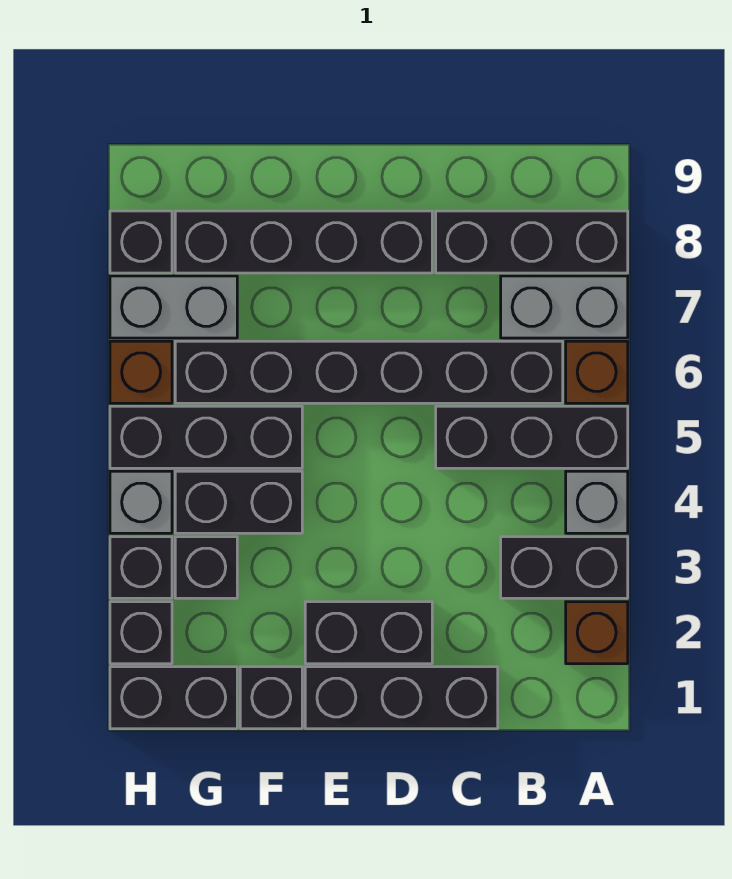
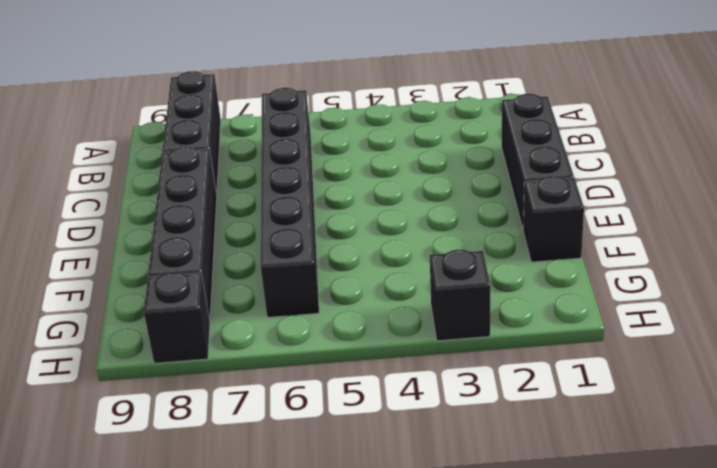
none -> brown brick A2 level 1
none -> black brick A3:B3 level 1
none -> grey brick A4 level 1

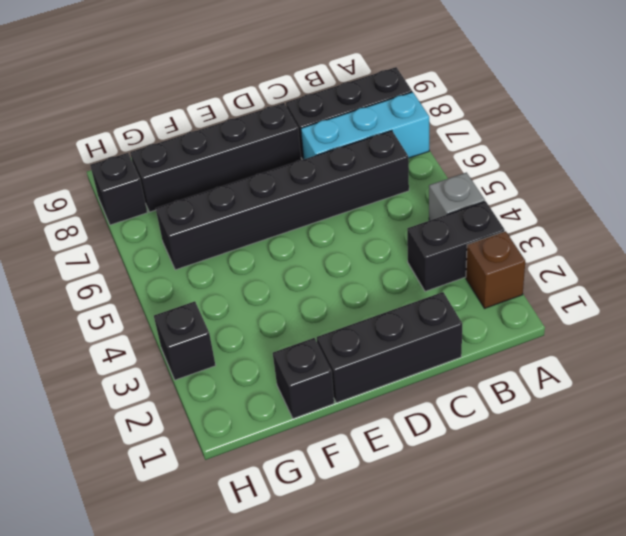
cyan brick A7:C7 level 1 -> grey brick A7:B7 level 1
none -> black brick A5:C5 level 1
none -> brown brick A6 level 1
none -> black brick D2:E2 level 1

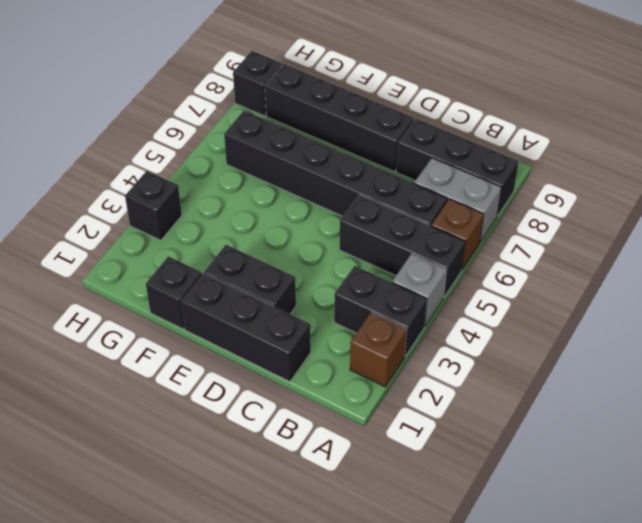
none -> black brick F4:G4 level 1
none -> black brick F5:H5 level 1
none -> black brick G1:H1 level 1

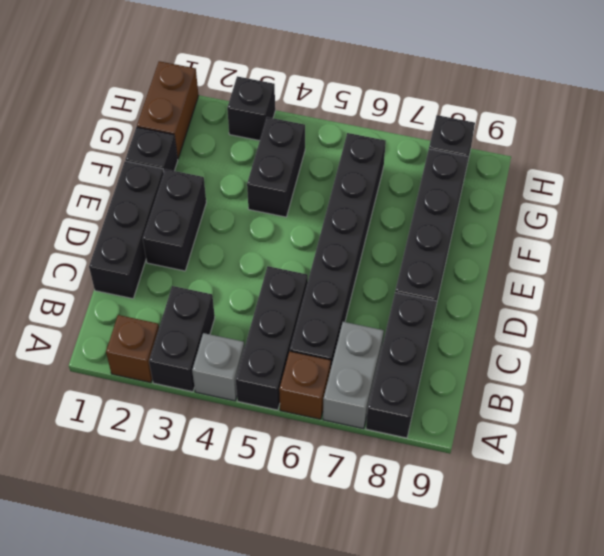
brown brick G1:H1 level 1 -> black brick G1:H1 level 1
none -> black brick F5:H5 level 1
none -> black brick G3 level 1
none -> grey brick G7:H7 level 1

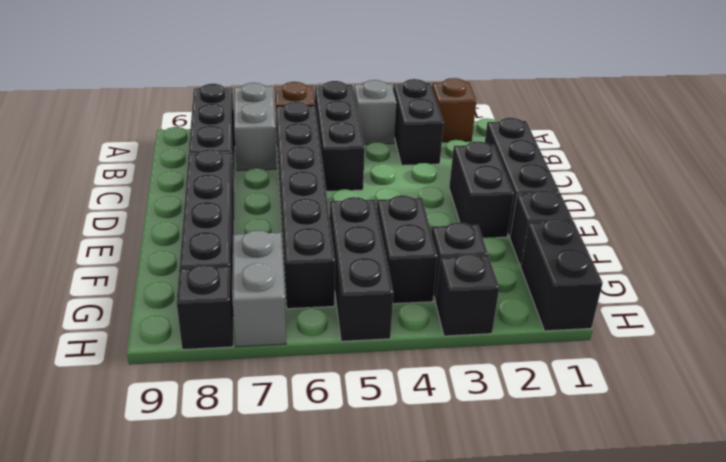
none -> black brick H2 level 1
none -> grey brick H4 level 1
none -> brown brick H6 level 1

